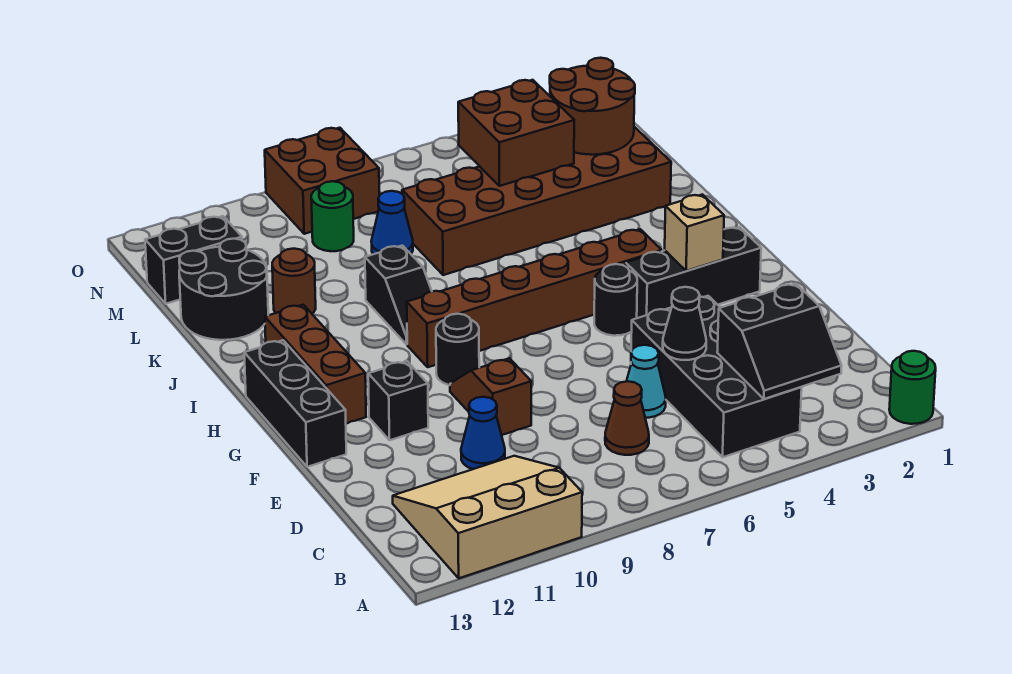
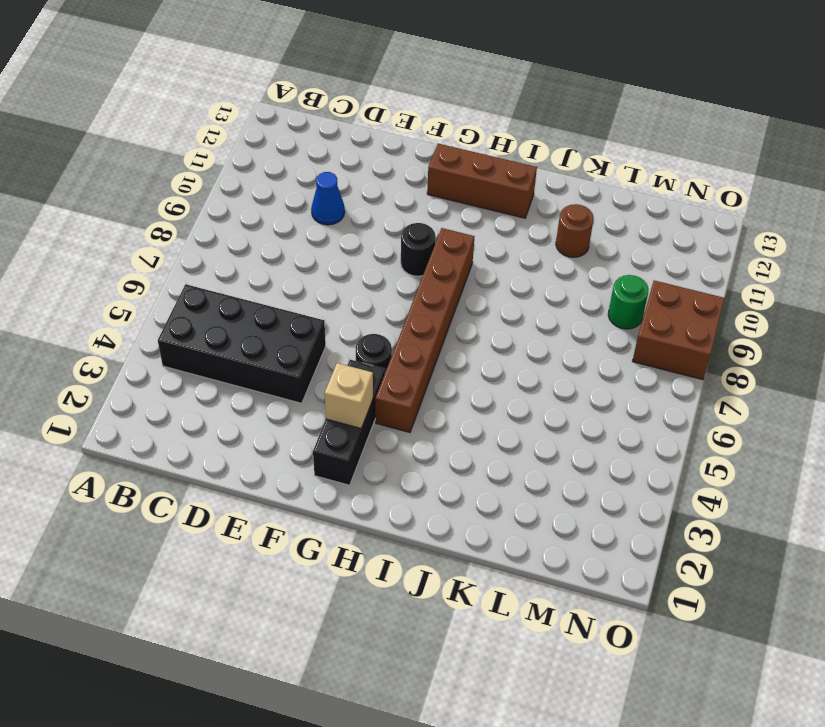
none -> green round brick A1 level 1
none -> tan slope A10:C12 level 1 top A
none -> brown cone C7 level 1

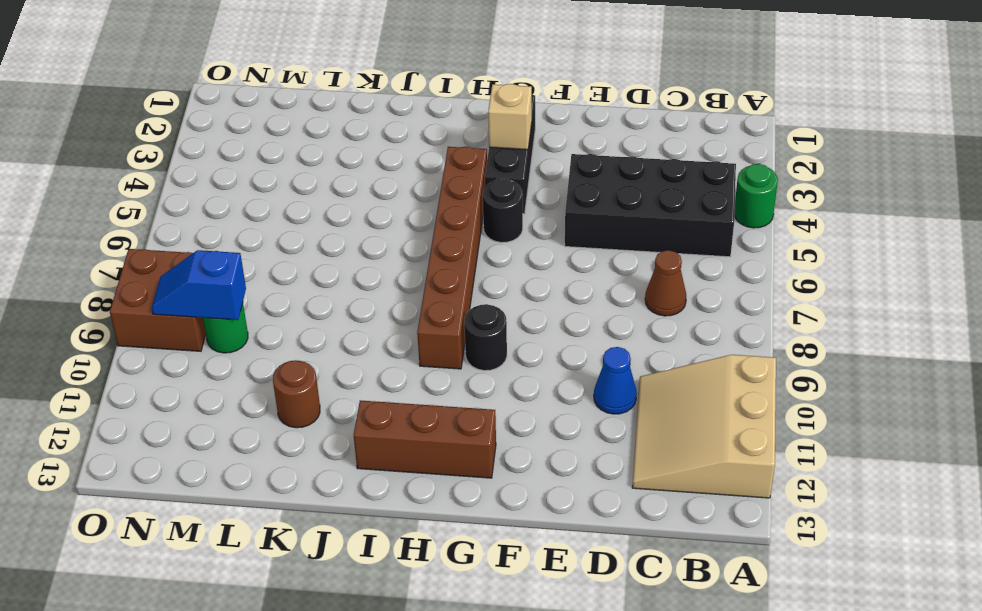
green round brick A4 level 1 -> green round brick A1 level 1
blue slope M9:N9 level 2 top M -> none
none -> cyan cone D6 level 1
none -> brown slope E9:F9 level 1 top E
none -> black brick F11 level 1

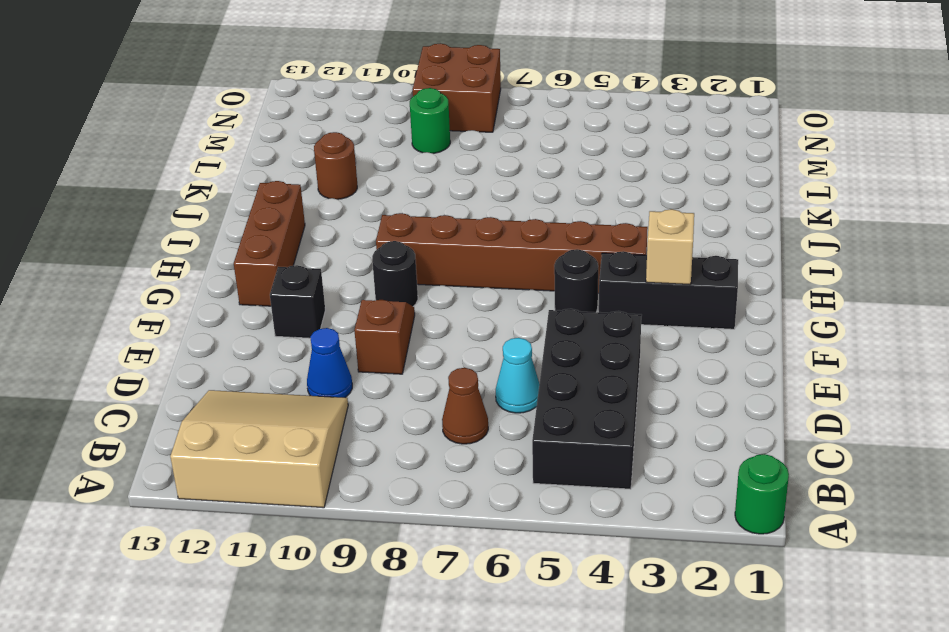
none -> black brick F13:H13 level 1
none -> black slope I9:J9 level 1 top J
none -> brown brick K2:L7 level 1

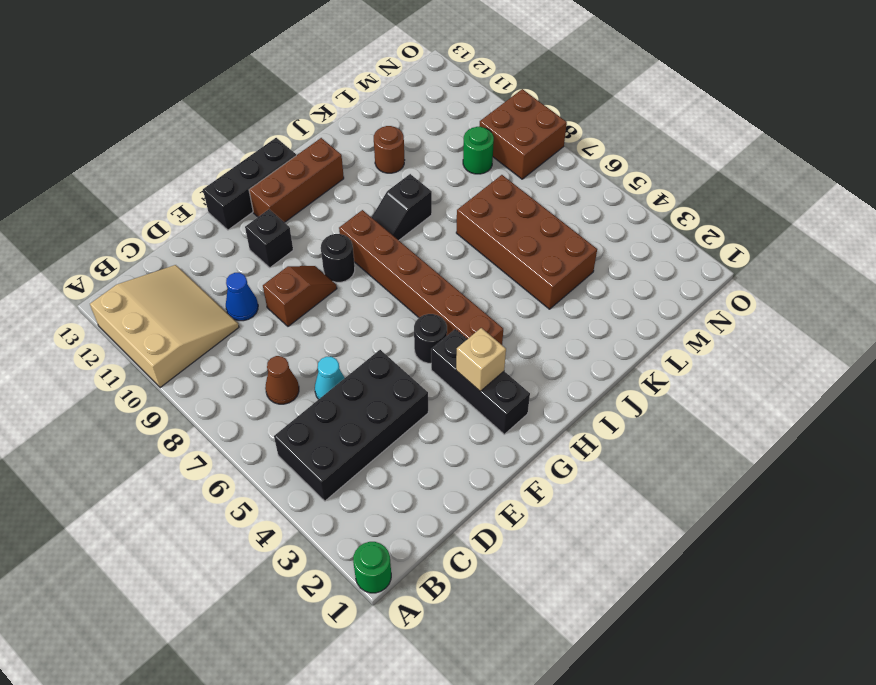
brown brick K4:L7 level 1 -> brown brick K2:L7 level 1
none -> black round brick K12:L13 level 1
none -> blue cone L8 level 1
none -> black brick M12:M13 level 1

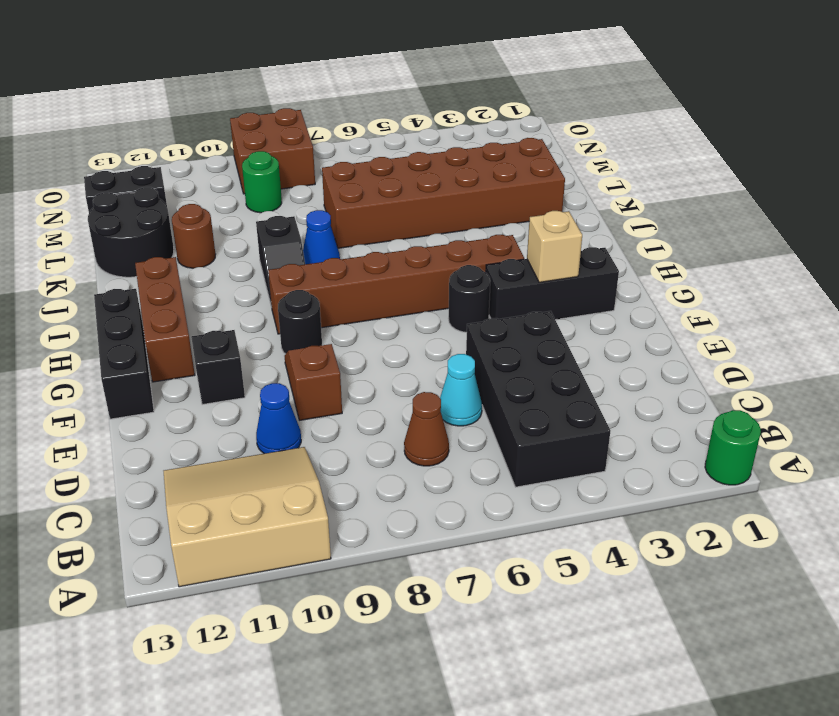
blue cone J8 level 1 -> blue cone L8 level 1
none -> black slope B3:C4 level 2 top C
none -> black cone D5 level 2
none -> brown round brick L2:M3 level 2

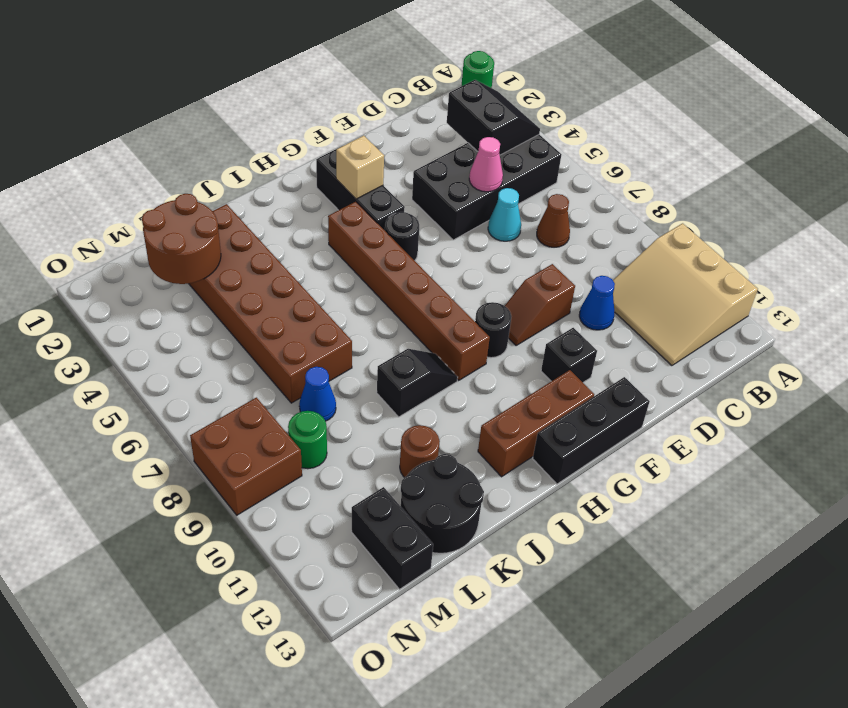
pink cone D5 level 2 -> black cone D5 level 2
none -> brown brick L4:M5 level 2

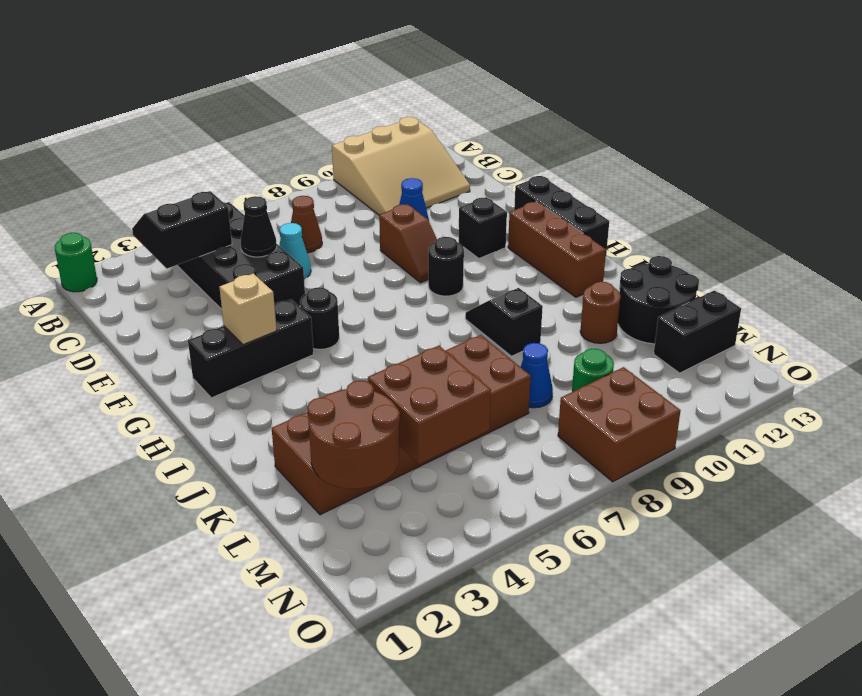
none -> brown brick H4:H9 level 1

